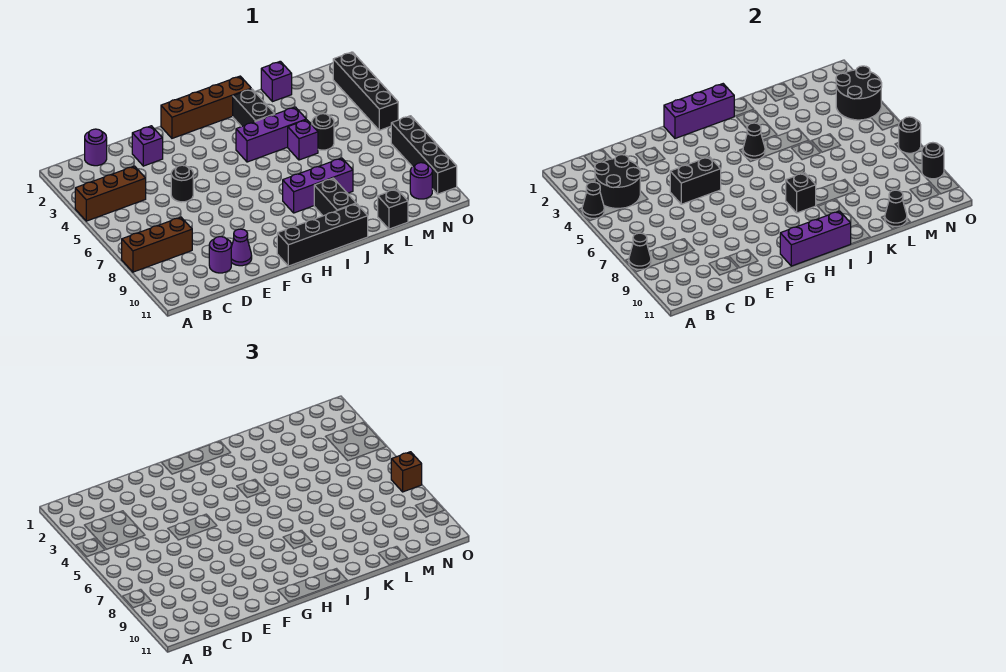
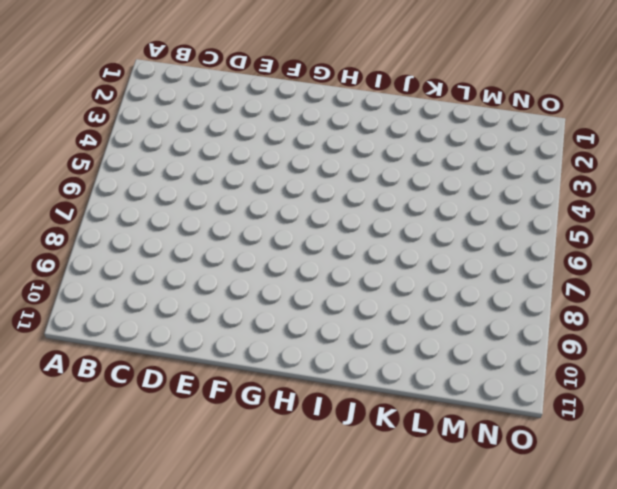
none -> brown brick A4:C4 level 1
none -> brown brick A8:C8 level 1
none -> purple round brick C1 level 1
none -> purple round brick D10 level 1

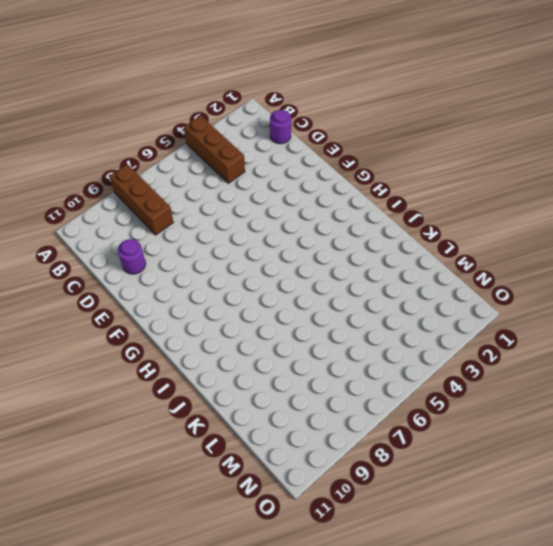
none -> purple brick E2 level 1
none -> black round brick E5 level 1
none -> purple cone E10 level 1
none -> brown brick G1:J1 level 1

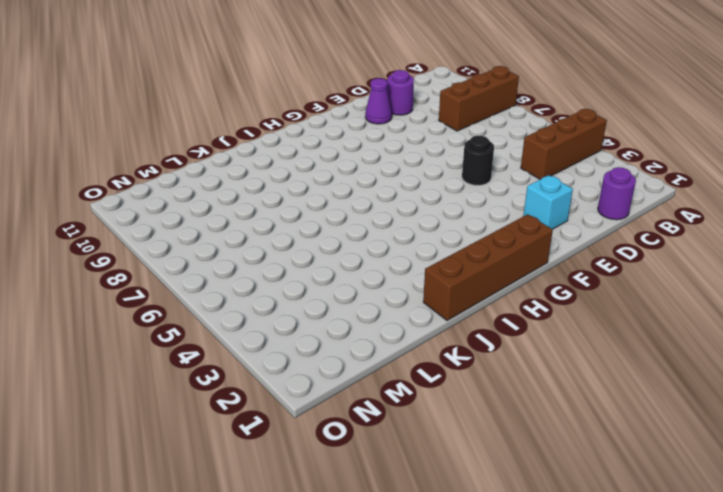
cyan brick E2 level 1 -> purple brick E2 level 1
none -> black brick G11:J11 level 1
none -> purple brick I4:K4 level 1
none -> purple brick I8:K8 level 1
none -> black brick J2:J3 level 1

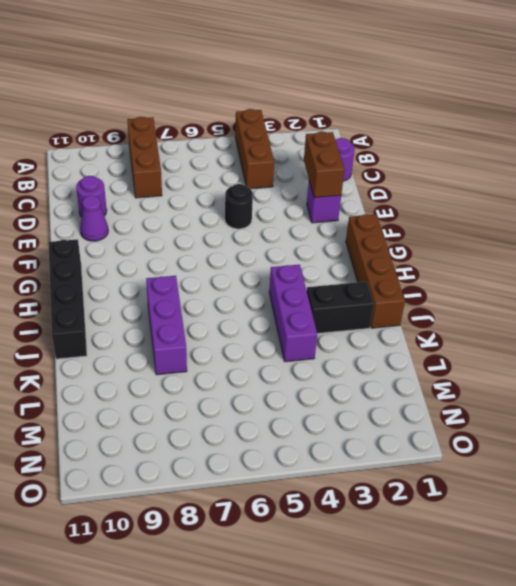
brown brick D2:E2 level 2 -> none
none -> black brick J9:J10 level 1
none -> purple brick K5 level 1
none -> purple brick L1 level 1
none -> black round brick L5 level 1

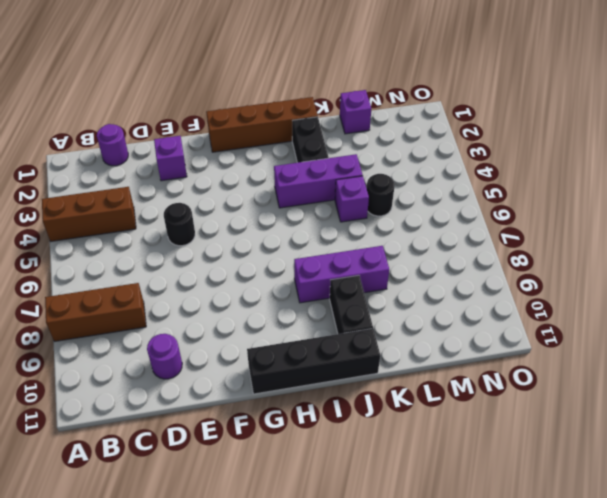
none -> purple cone E10 level 1
none -> black brick L11 level 1
none -> purple round brick N10 level 1
none -> black brick O2:O5 level 1

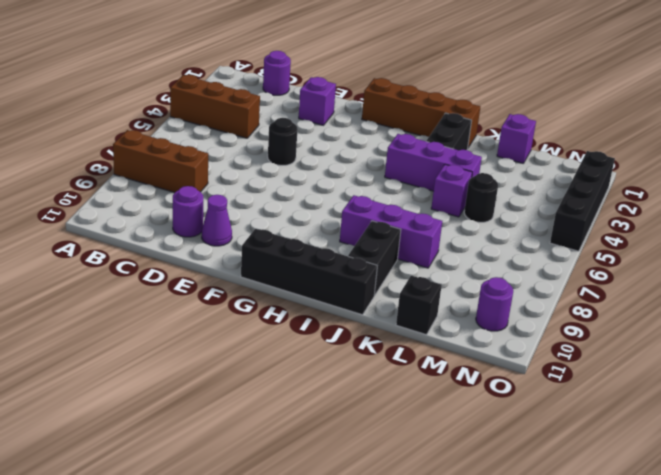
none -> black brick O7:O10 level 1
none -> black cone A4 level 2
none -> black cone A8 level 2
none -> black round brick B3:C4 level 2

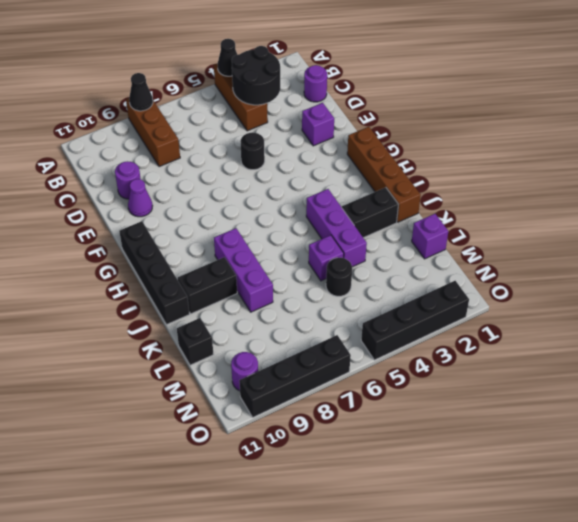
none -> black brick E5:F5 level 2
none -> purple brick G1:I1 level 2
none -> purple brick G11:I11 level 2
none -> black cone I4 level 2

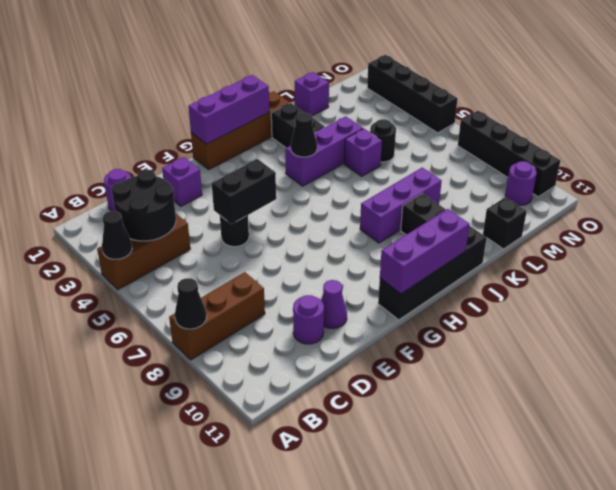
none -> black brick I8 level 2
none -> black cone L11 level 2
none -> black round brick N3:O4 level 2
none -> black round brick O7 level 2

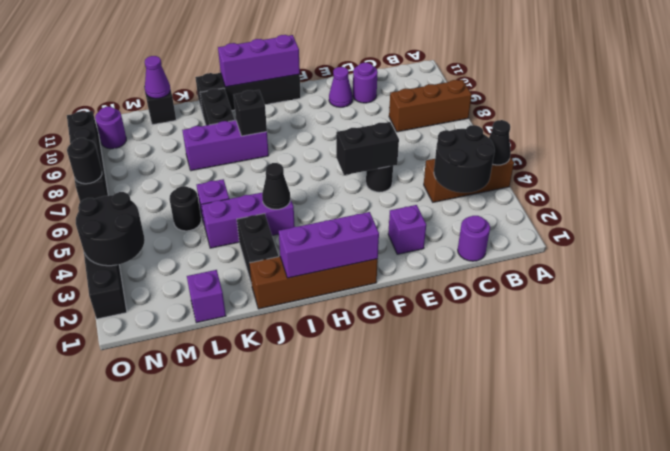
purple cone L11 level 2 -> black cone L11 level 2
none -> black cone A8 level 2
none -> black round brick O9 level 2
none -> brown brick O7 level 3

